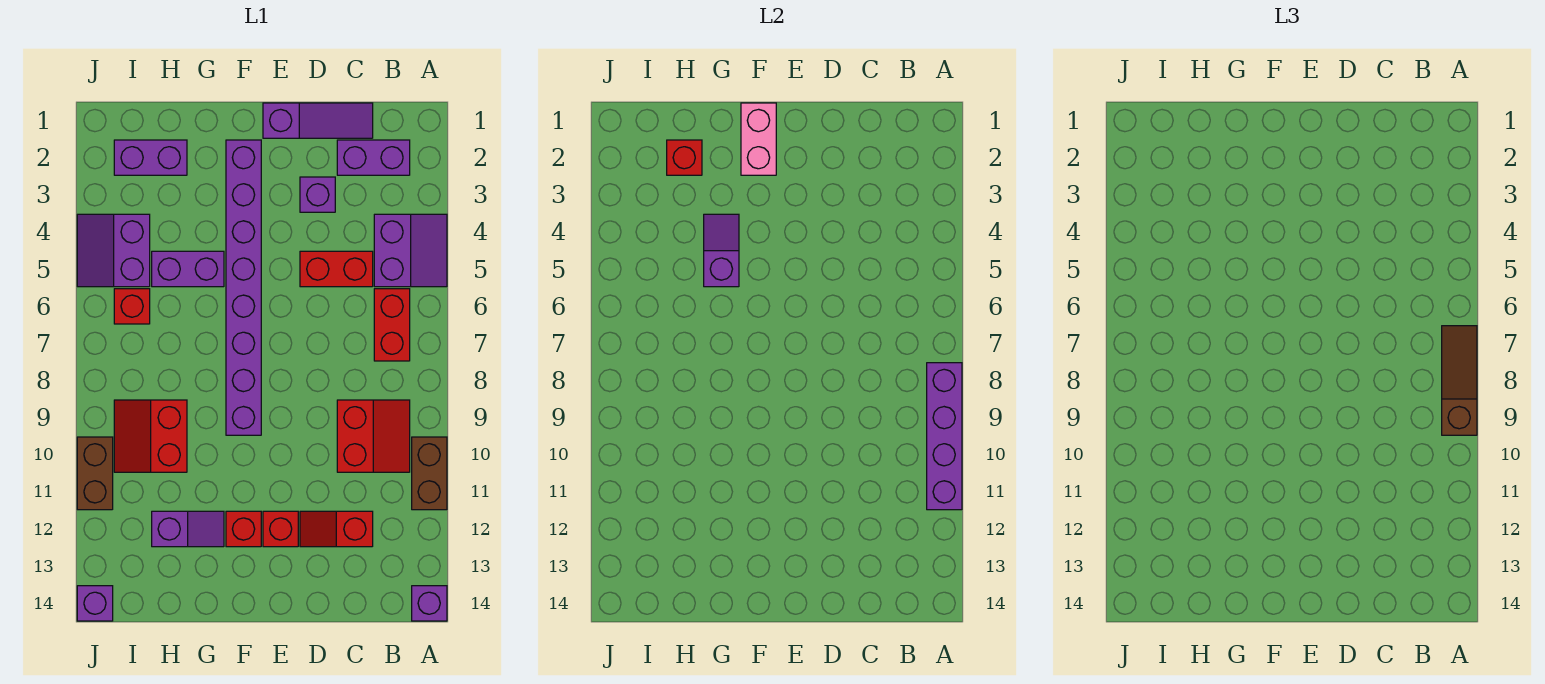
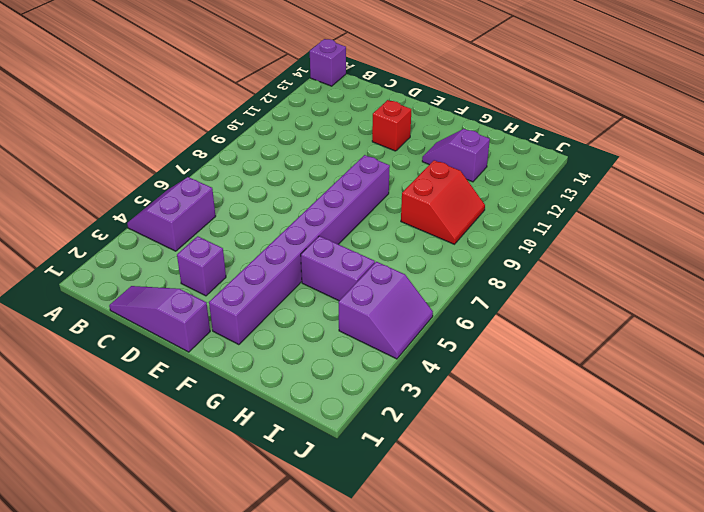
none -> brown brick A10:A11 level 1
none -> purple brick B2:C2 level 1
none -> red brick B6:B7 level 1

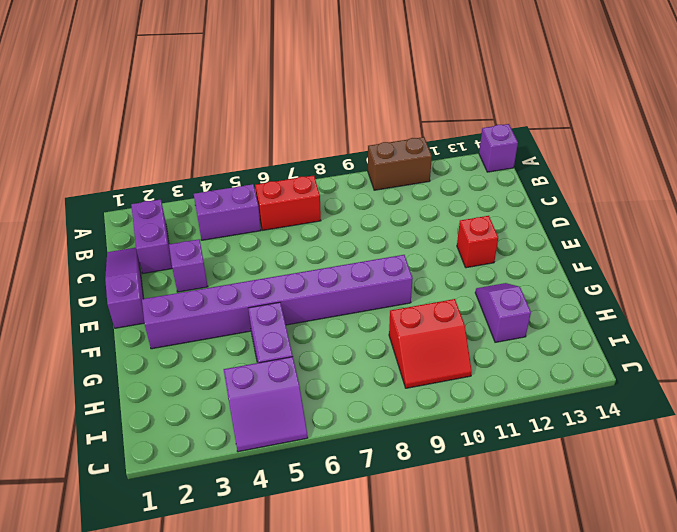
none -> red slope B9:C10 level 1 top C
none -> red brick C5:D5 level 1
none -> red slope C12:D12 level 1 top C

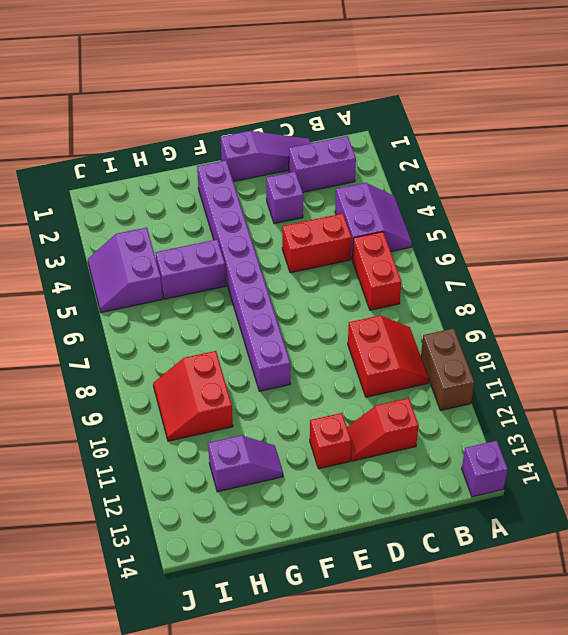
none -> red brick F12 level 1
none -> purple brick H2:I2 level 1
none -> red brick I6 level 1

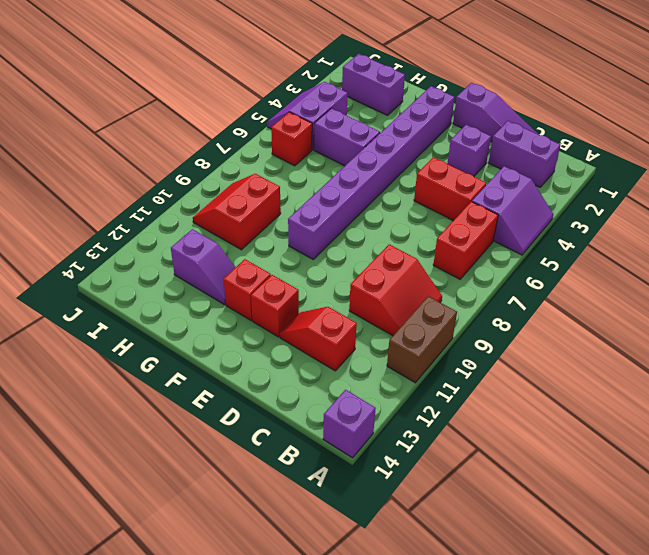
none -> brown brick J10:J11 level 1
none -> purple brick J14 level 1
none -> purple brick A8:A11 level 2

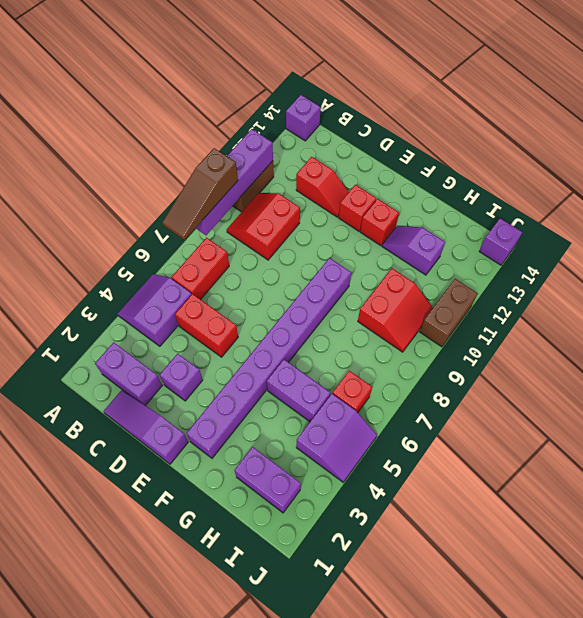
none -> pink brick F1:F2 level 2
none -> purple slope G4:G5 level 2 top 5
none -> red brick H2 level 2

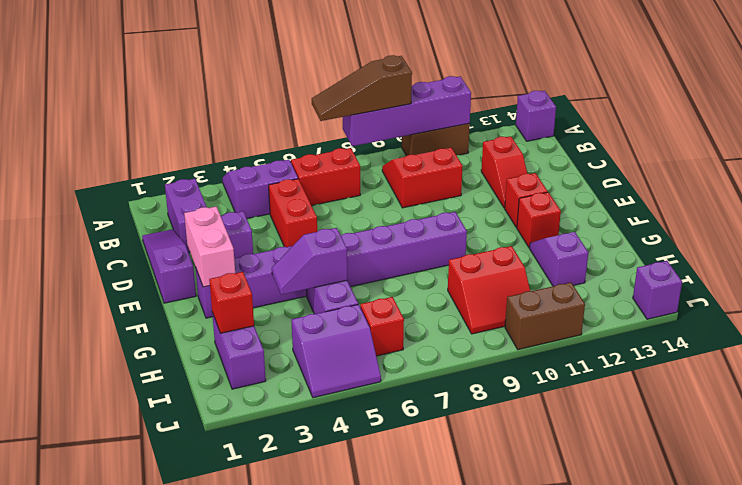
pink brick E2:F2 level 2 -> pink brick F1:F2 level 2

